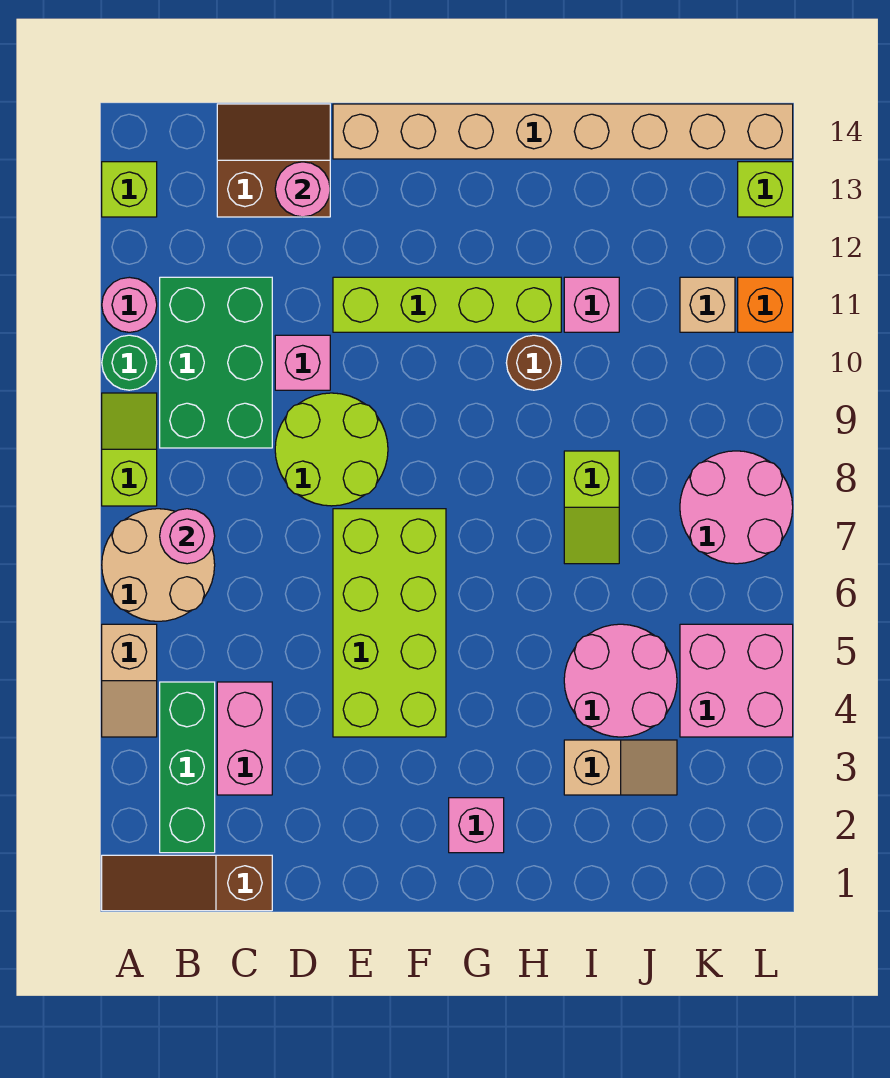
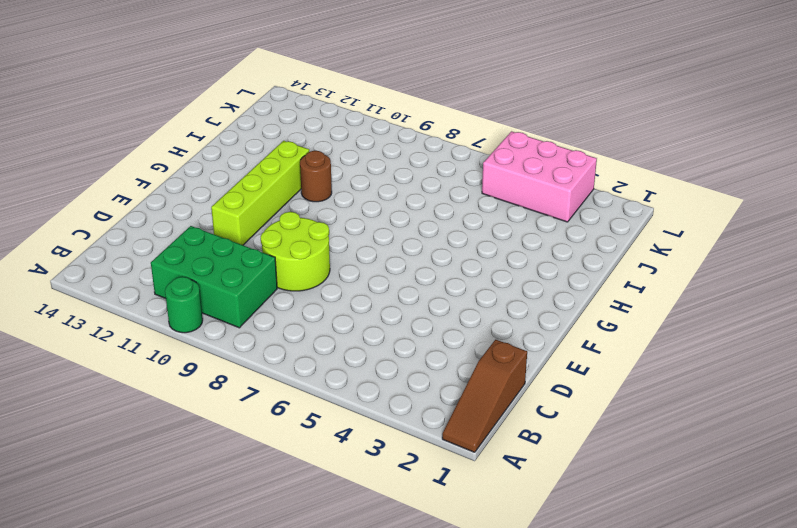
pink brick K3:L5 level 1 -> pink brick K4:L5 level 1
none -> tan slope A4:A5 level 1 top 5
none -> tan round brick A6:B7 level 1
none -> lime slope A8:A9 level 1 top 8

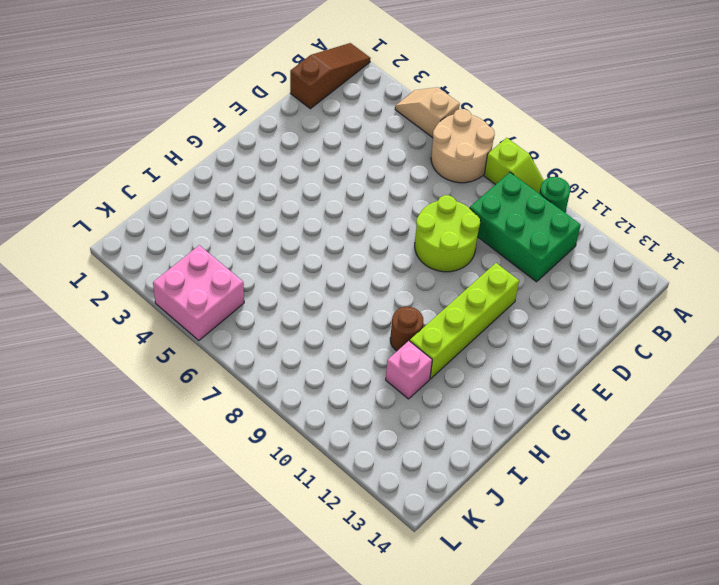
none -> pink round brick A11 level 1
none -> lime brick A13 level 1
none -> green brick B2:B4 level 1

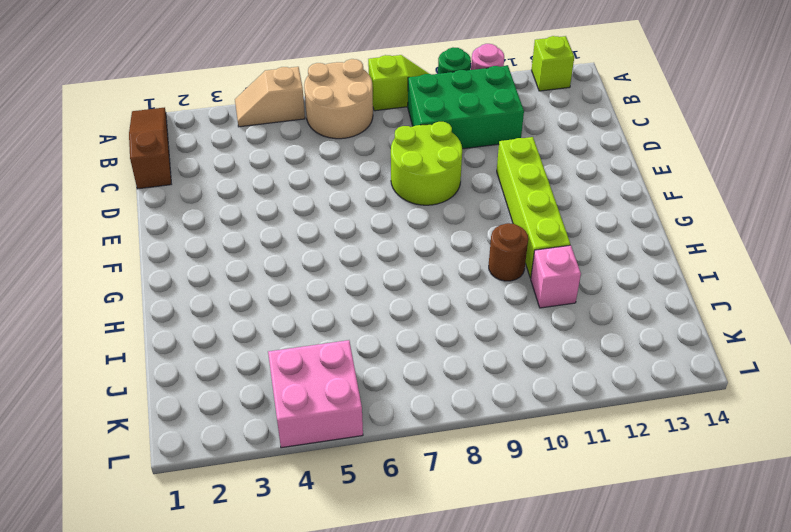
none -> green brick B2:B4 level 1
none -> pink brick C3:C4 level 1
none -> brown slope C13:D14 level 1 top 13

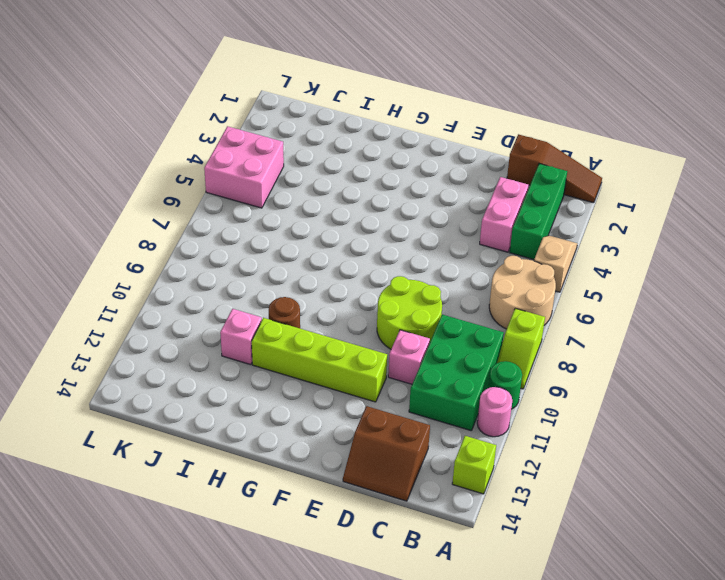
none -> lime brick E4:F7 level 1
none -> tan brick E14:L14 level 1
none -> pink brick G2 level 1

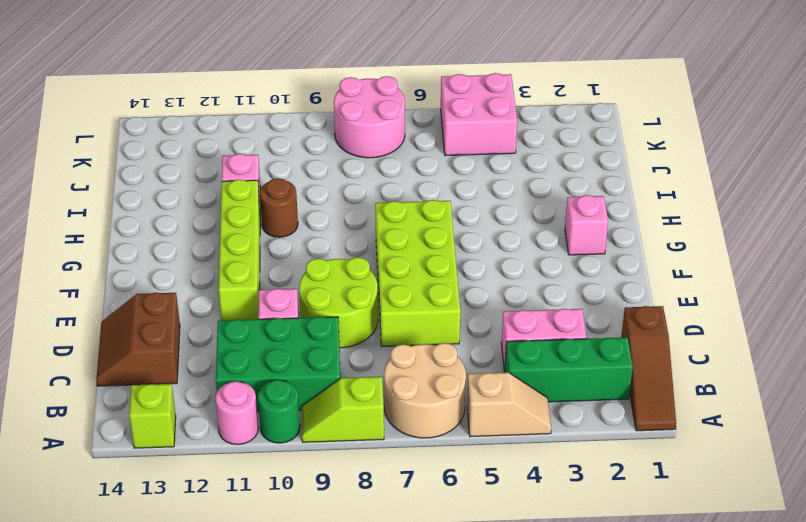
lime brick D6:G7 level 1 -> lime brick E4:F7 level 1
none -> tan brick E14:L14 level 1
none -> tan slope I3:J3 level 1 top I
none -> pink round brick I4:J5 level 1

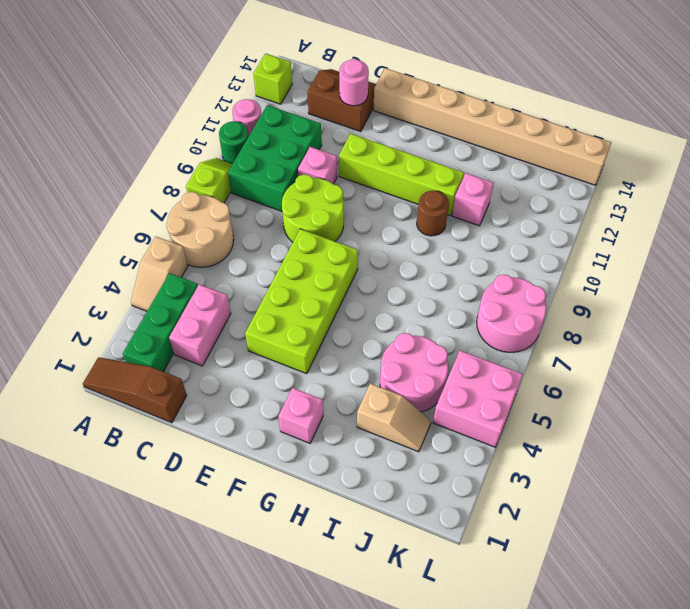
none -> lime slope I7:I8 level 1 top 8
none -> tan brick K11 level 1
none -> orange brick L11 level 1

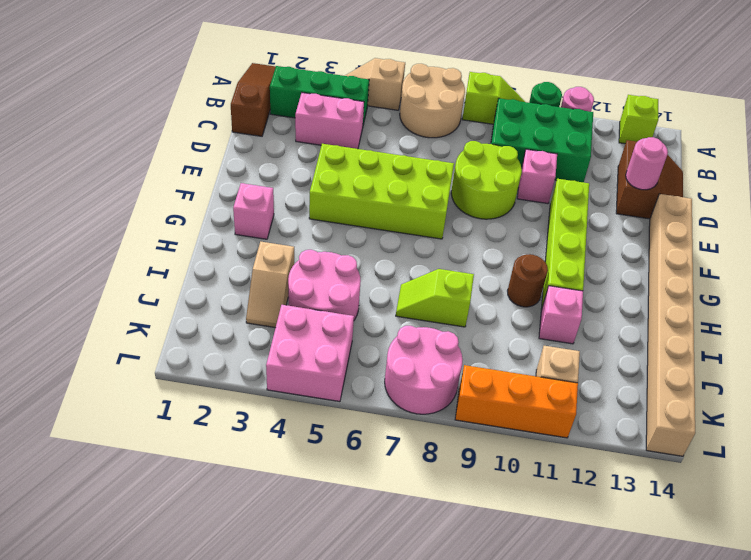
orange brick L9:L11 level 1 -> orange brick L11 level 1
none -> lime brick L13 level 1
none -> pink round brick B7 level 2

